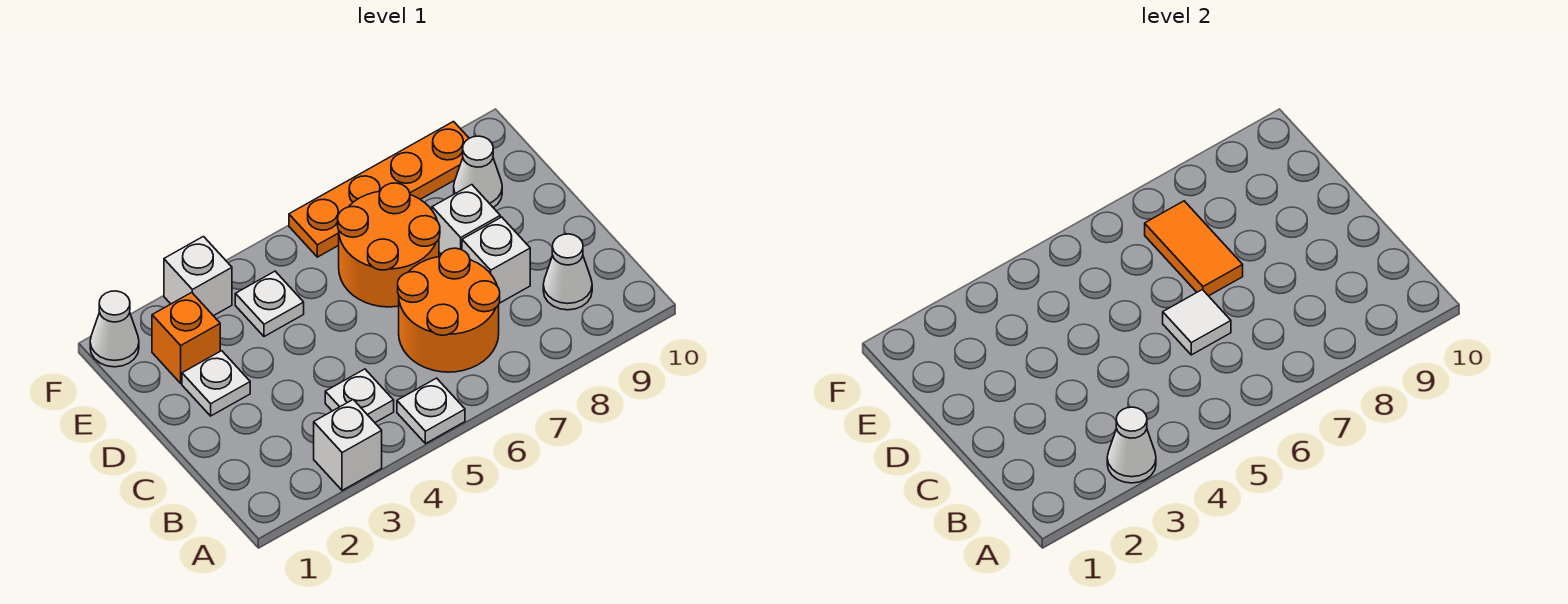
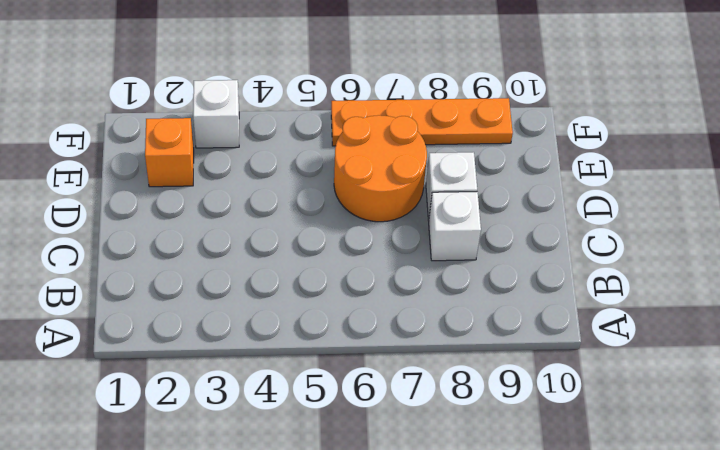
none -> white brick A3 level 1
none -> white plate A5 level 1
none -> white plate B4 level 1

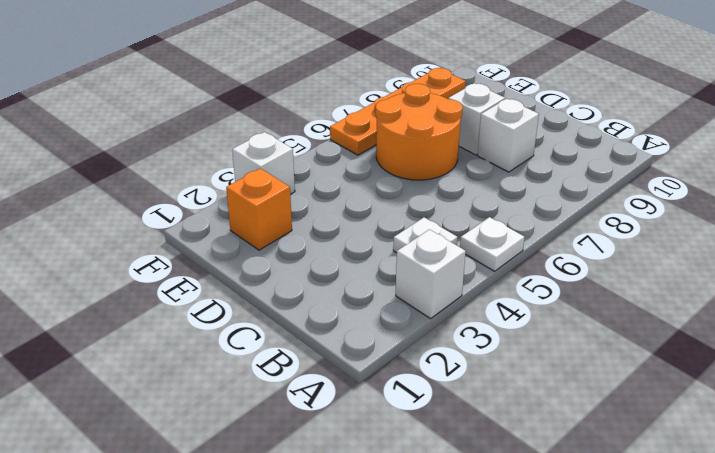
none -> orange round brick B6:C7 level 1
none -> white cone B9 level 1
none -> white plate D2 level 1

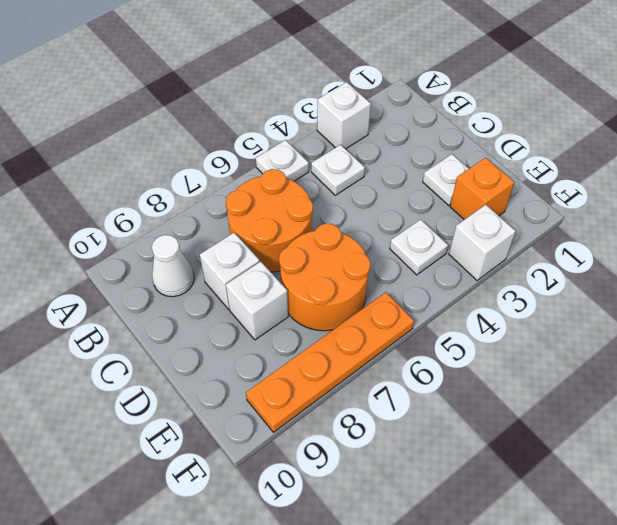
none -> white cone E9 level 1
none -> white cone F1 level 1
none -> white cone A3 level 2

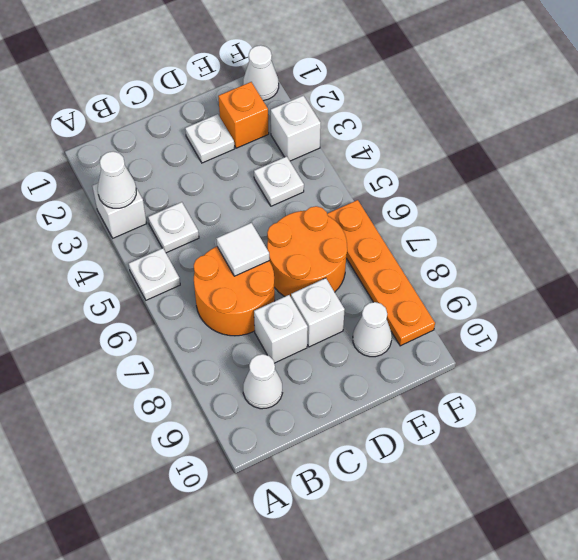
none -> orange tile D7:E7 level 2

